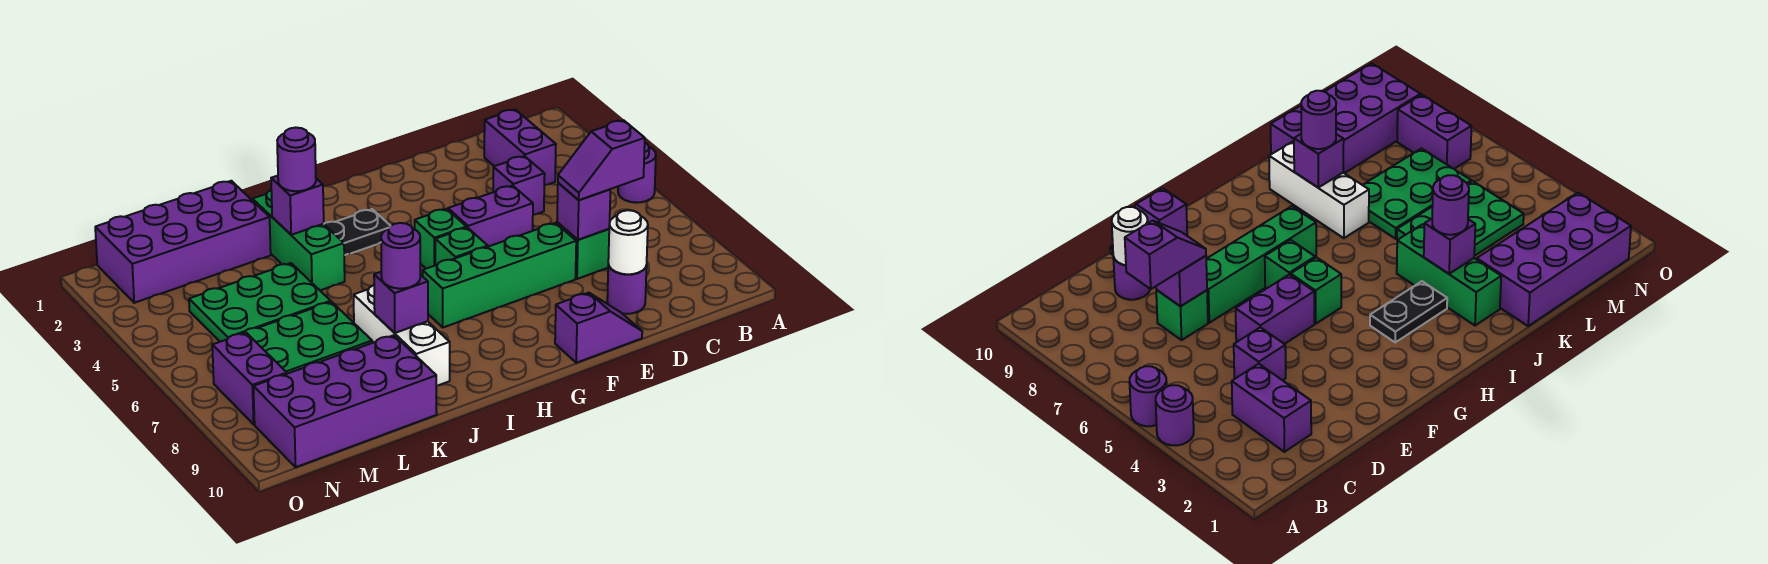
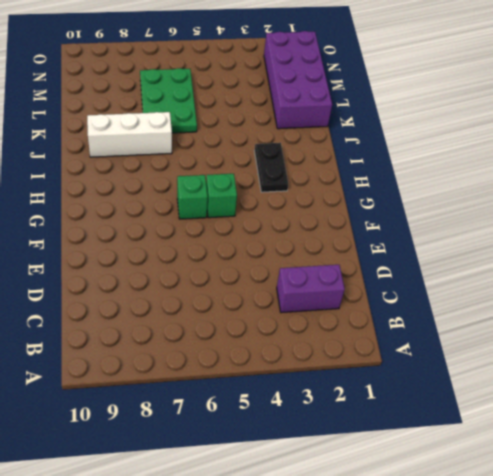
none -> purple round brick A4 level 1
none -> purple round brick A5 level 1
none -> purple brick D4 level 1

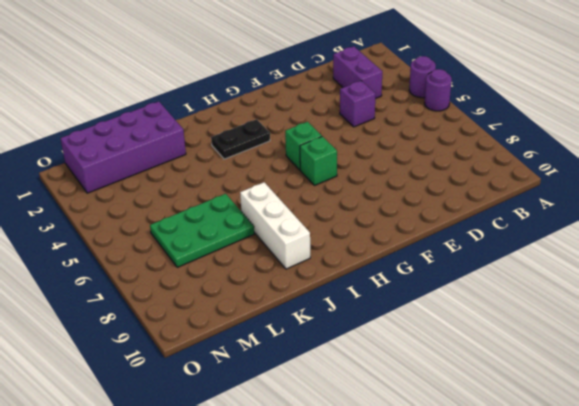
none -> green brick D7 level 1
none -> purple round brick D9 level 1
none -> purple brick E5:F5 level 1

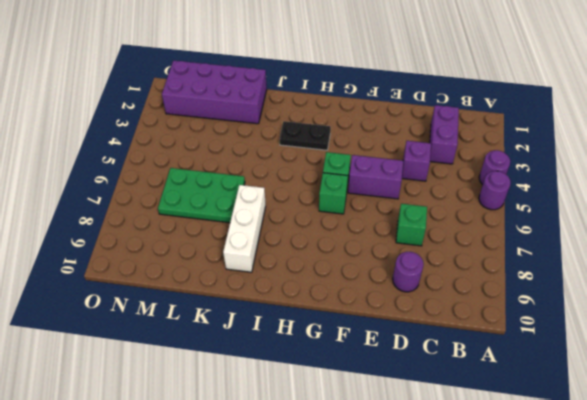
none -> green brick E7:H7 level 1
none -> purple slope E10:F10 level 1 top F
none -> green brick J2:J4 level 1

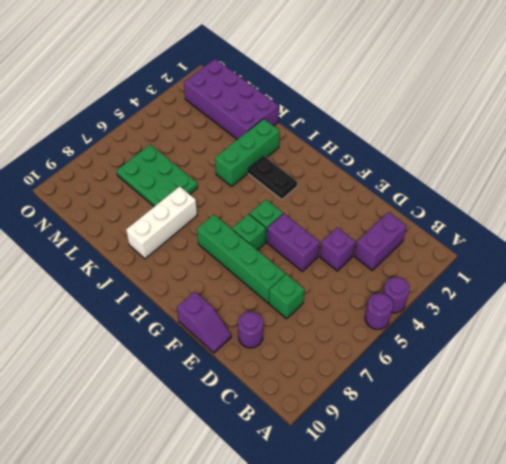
none -> green plate K4:M5 level 1
none -> purple brick K9:N10 level 1
none -> purple brick N7:N8 level 1

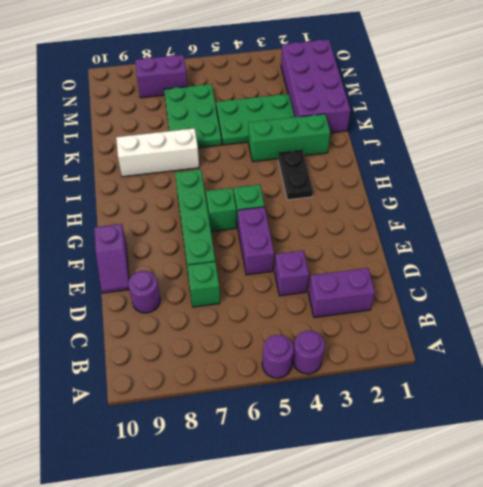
green plate K3:L5 level 1 -> green plate K4:M5 level 1
none -> purple brick K9:N10 level 1
none -> purple brick D7 level 2
none -> white round brick D9 level 2

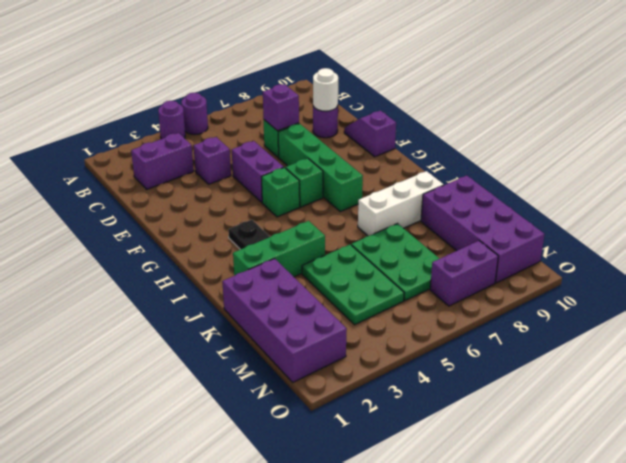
none -> purple brick J3 level 2
none -> purple brick J8 level 2
none -> purple slope C7:D7 level 3 top C

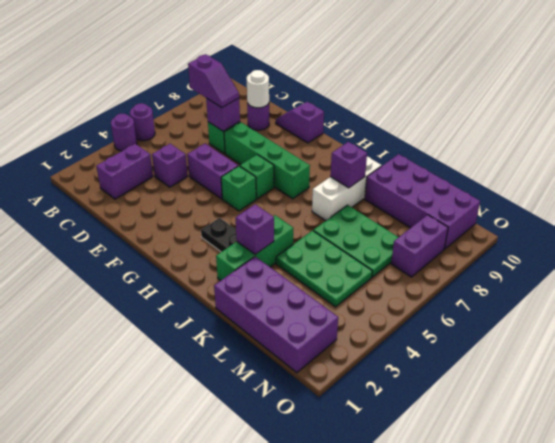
none -> purple round brick J3 level 3
none -> purple round brick J8 level 3

